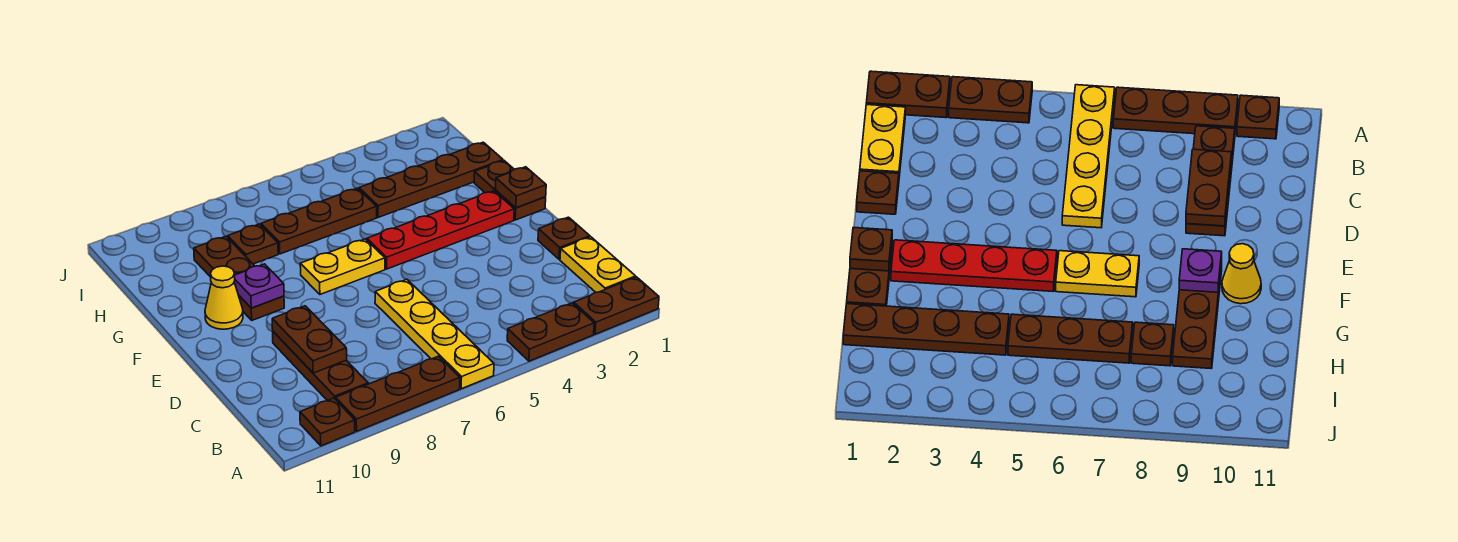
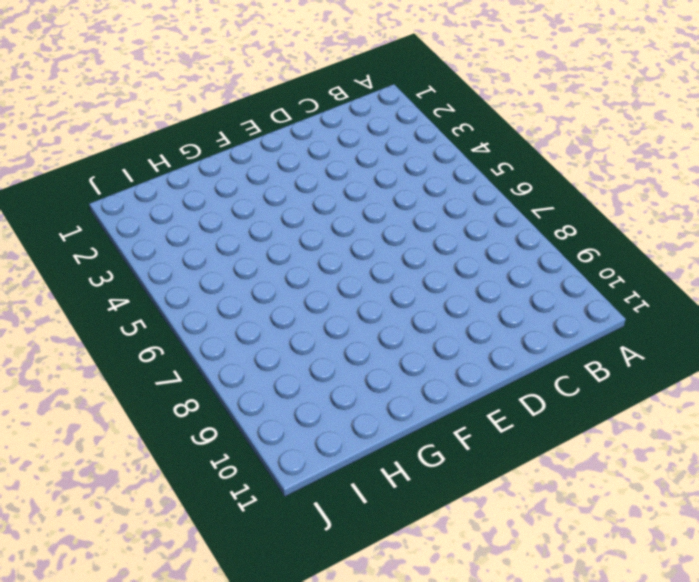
none -> brown plate A1:A2 level 1
none -> brown plate A3:A4 level 1
none -> yellow plate A6:D6 level 1

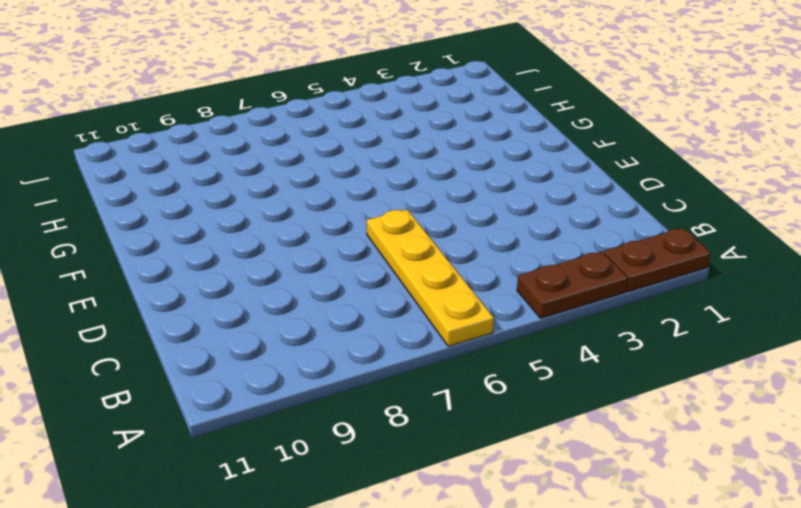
none -> brown plate A7:A9 level 1
none -> brown plate A10 level 1
none -> yellow plate B1:C1 level 1

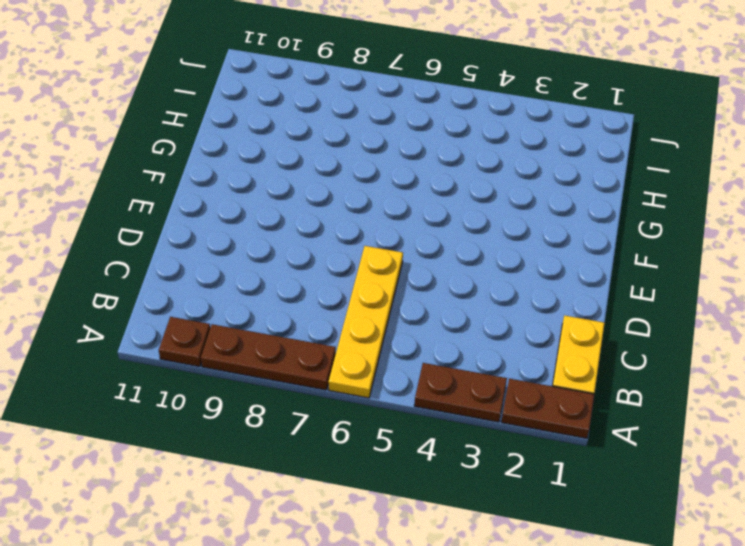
none -> brown plate B9:D9 level 1
none -> brown plate D1 level 1
none -> brown plate F1:G1 level 1

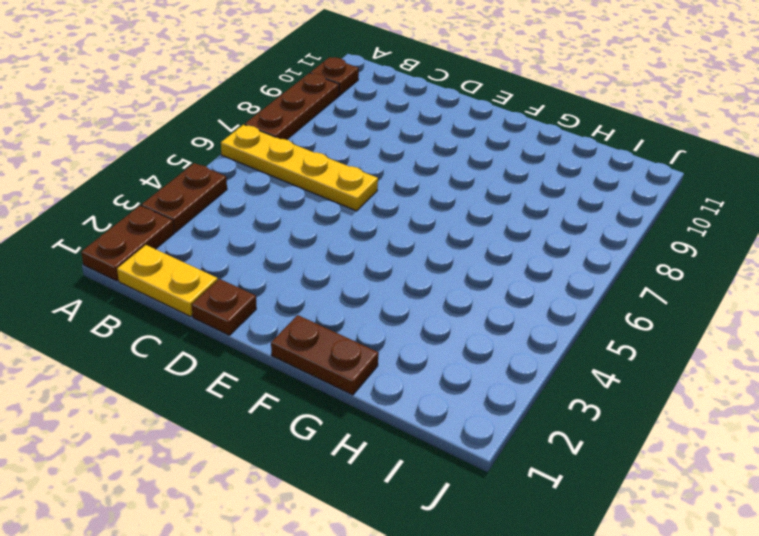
none -> brown plate B9:D9 level 1
none -> red plate F2:F5 level 1
none -> yellow plate F6:F7 level 1

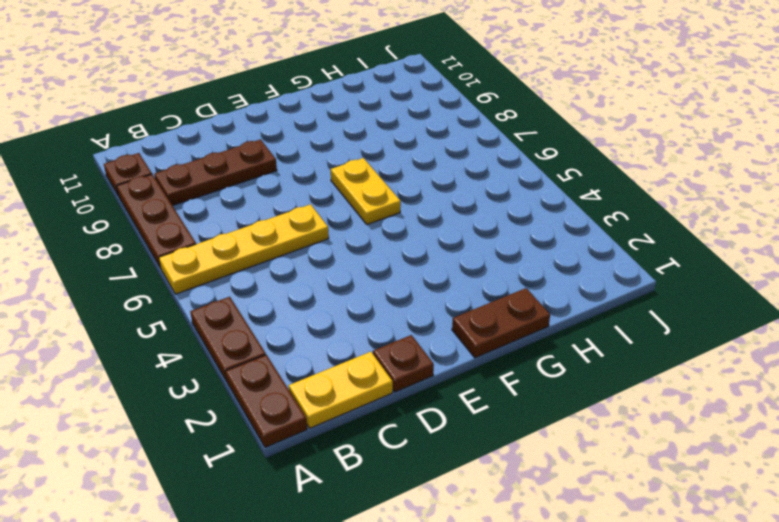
none -> red plate F2:F5 level 1
none -> brown plate F9:H9 level 1
none -> yellow cone F10 level 1

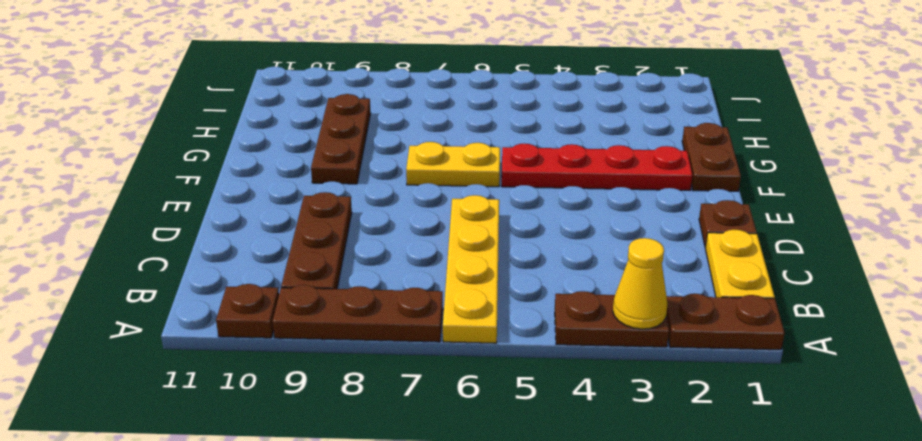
yellow cone A3 level 2 -> yellow cone F10 level 1
none -> brown plate H1:H4 level 1
none -> brown plate H5:H7 level 1
none -> brown plate H8 level 1

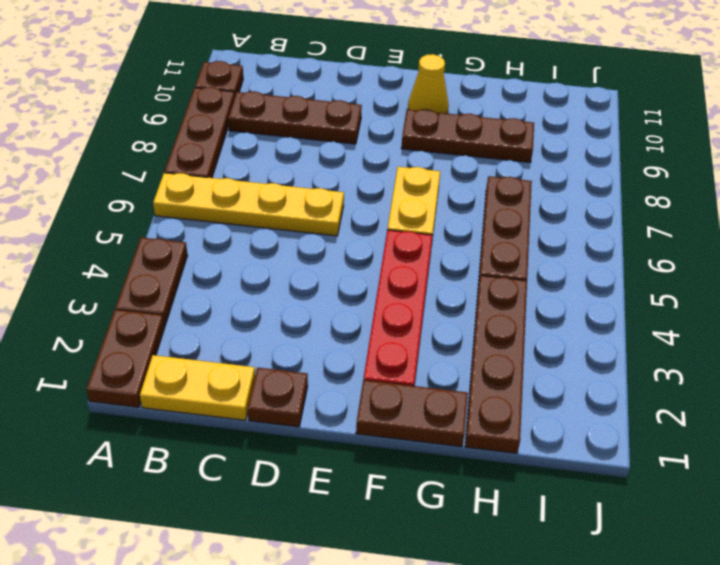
none -> brown plate H8 level 1
none -> brown plate C9:D9 level 2
none -> brown plate F1 level 2

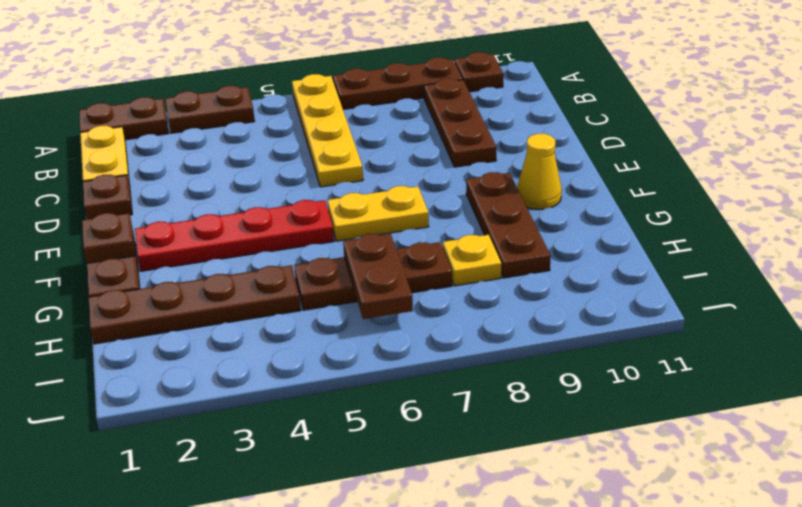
brown plate H6:I6 level 2 -> brown plate C9:D9 level 2
yellow plate H8 level 1 -> brown plate H8 level 1
none -> purple plate F9 level 2

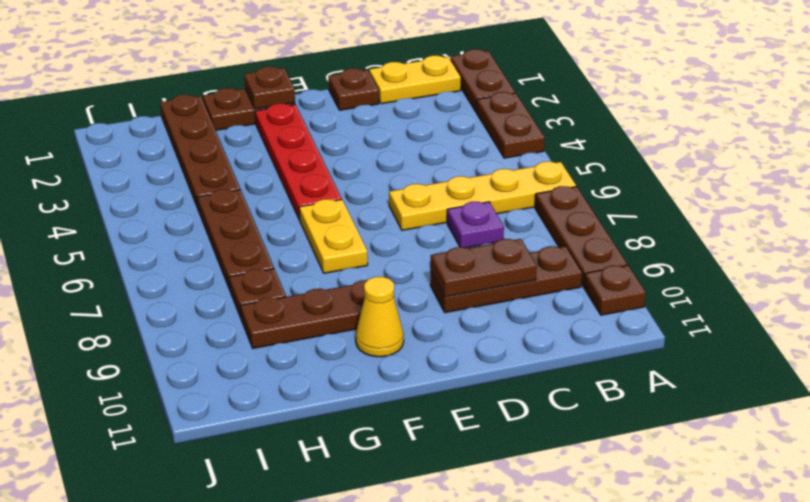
purple plate C7 level 1 -> purple plate F9 level 2

